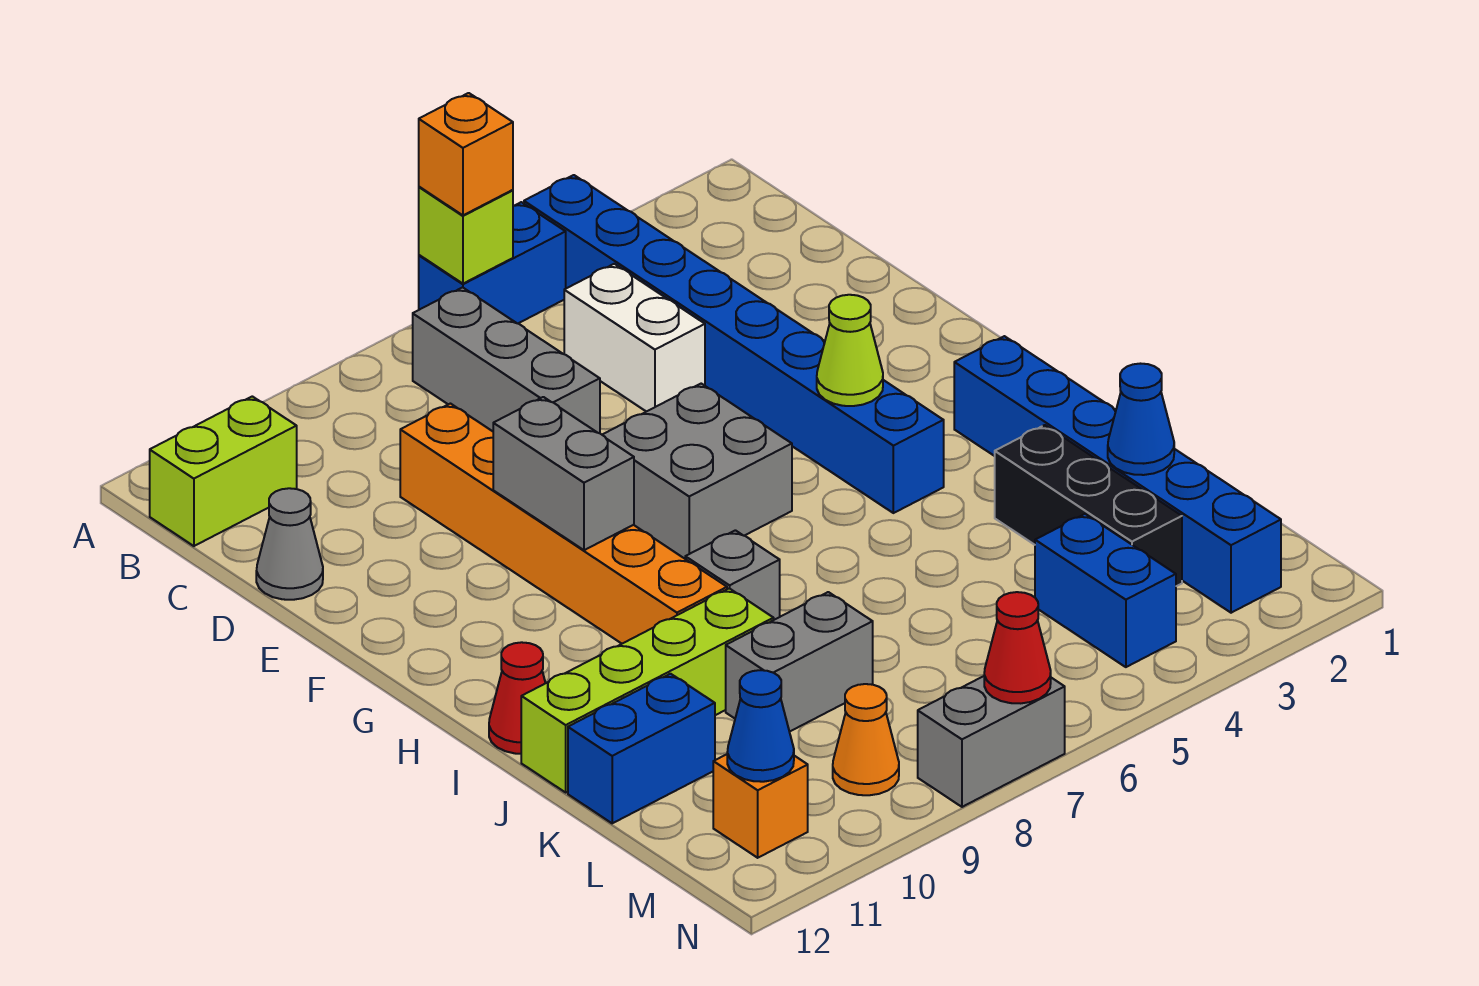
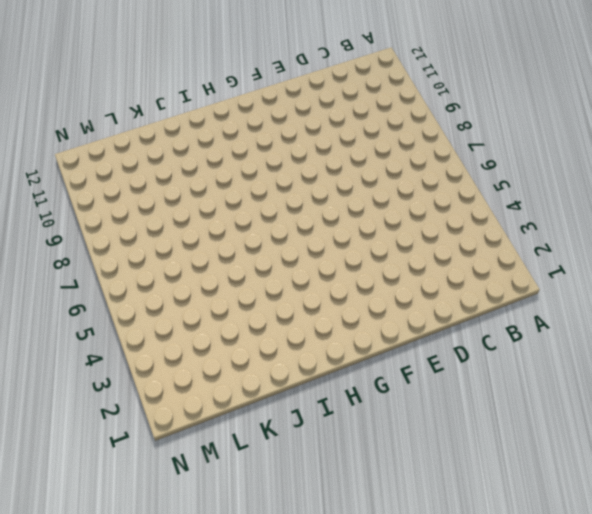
none -> blue brick A4:H4 level 1
none -> blue brick A5:A6 level 1
none -> grey brick B7:D7 level 1

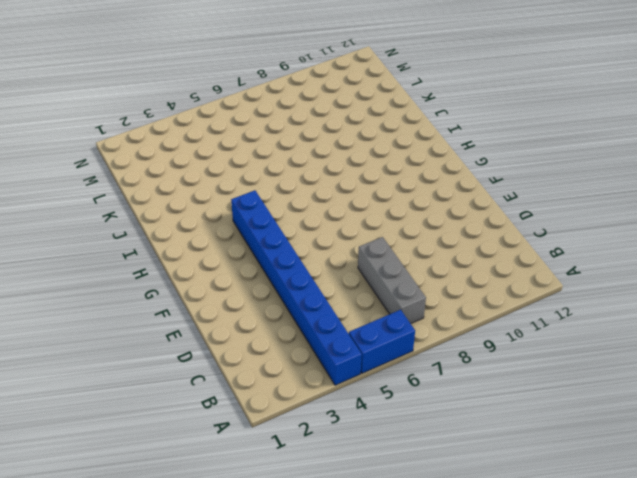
none -> lime brick B11:B12 level 1
none -> white brick C5:D5 level 1
none -> orange brick D9:I9 level 1

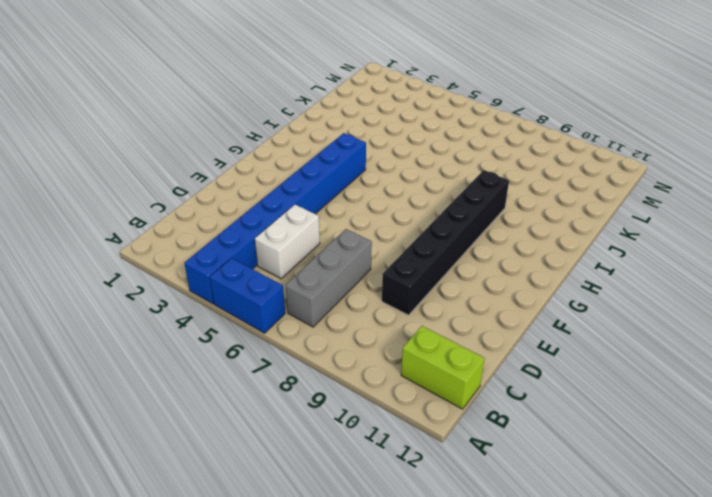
black brick D9:I9 level 1 -> orange brick D9:I9 level 1
none -> grey cone D12 level 1
none -> grey brick F6:G7 level 1
none -> blue brick H2:M2 level 1

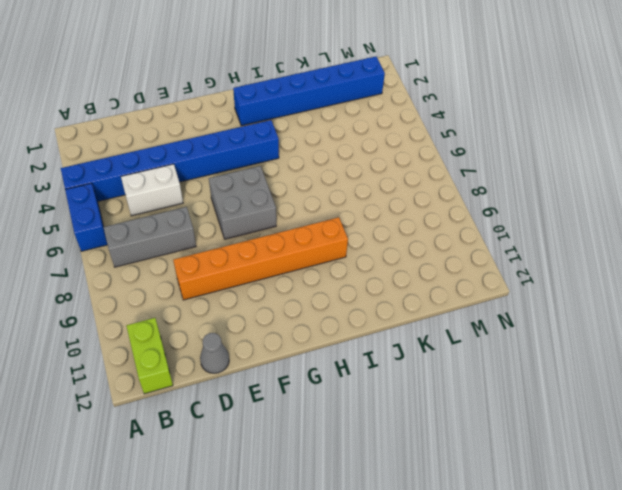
none -> grey brick I8 level 1
none -> red cone I12 level 1
none -> black brick J3:L3 level 1

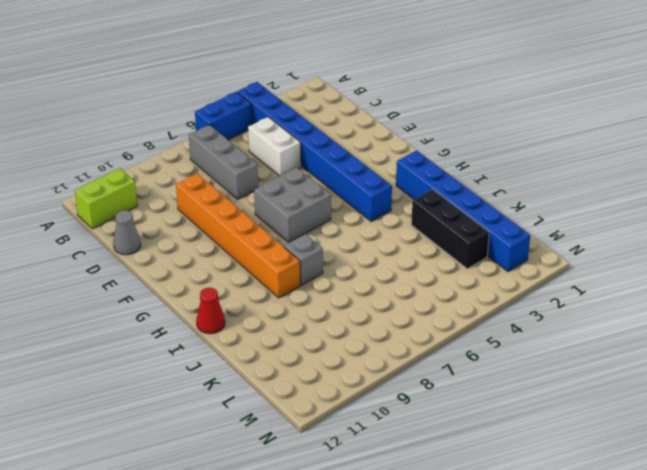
none -> lime brick J9:J12 level 1
none -> grey brick K8:K9 level 1
none -> blue brick K11:K12 level 1

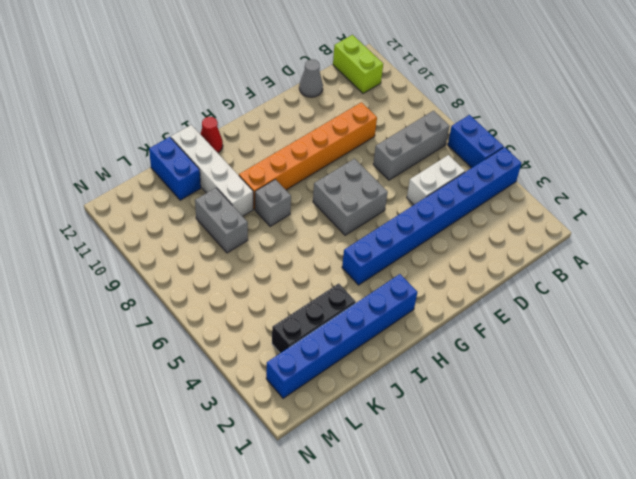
white brick J9:J12 level 1 -> lime brick J9:J12 level 1
none -> blue brick L4:M4 level 1
none -> orange cone M9 level 1
none -> orange brick M11 level 1

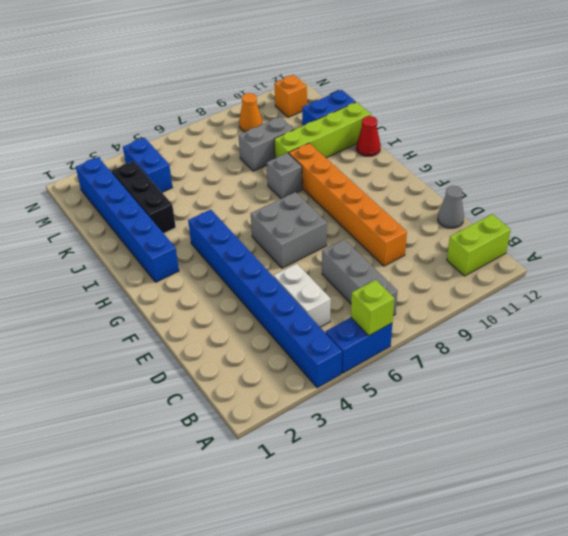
none -> grey brick N7:N8 level 1
none -> grey brick F9:G9 level 2
none -> lime cone G4 level 2

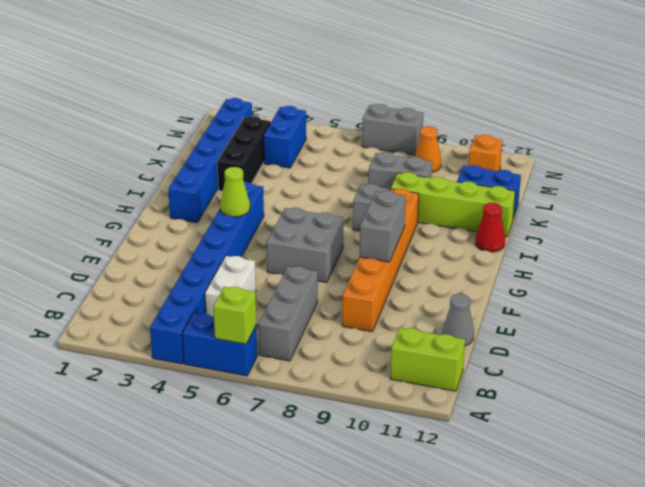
none -> blue cone K2 level 2
none -> blue cone M11 level 2
none -> red cone N7 level 2

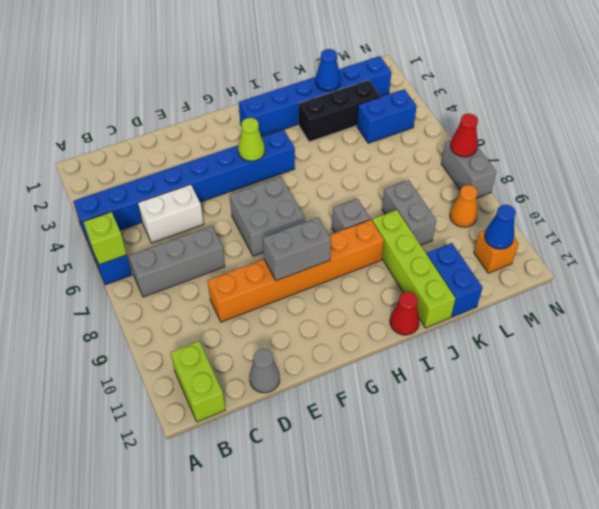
none -> orange brick A6 level 3

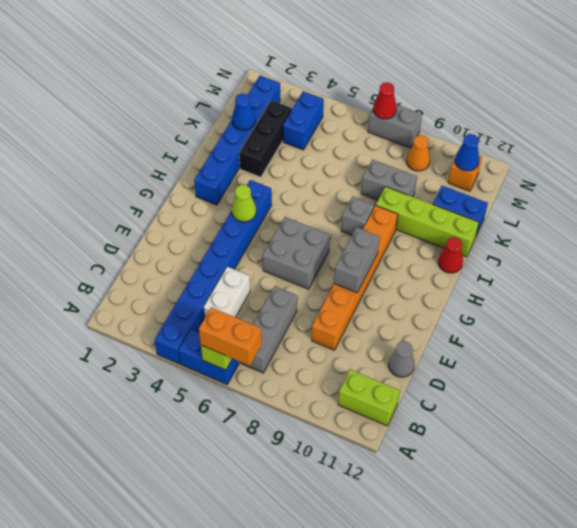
orange brick A6:A7 level 3 -> orange brick A6 level 3

